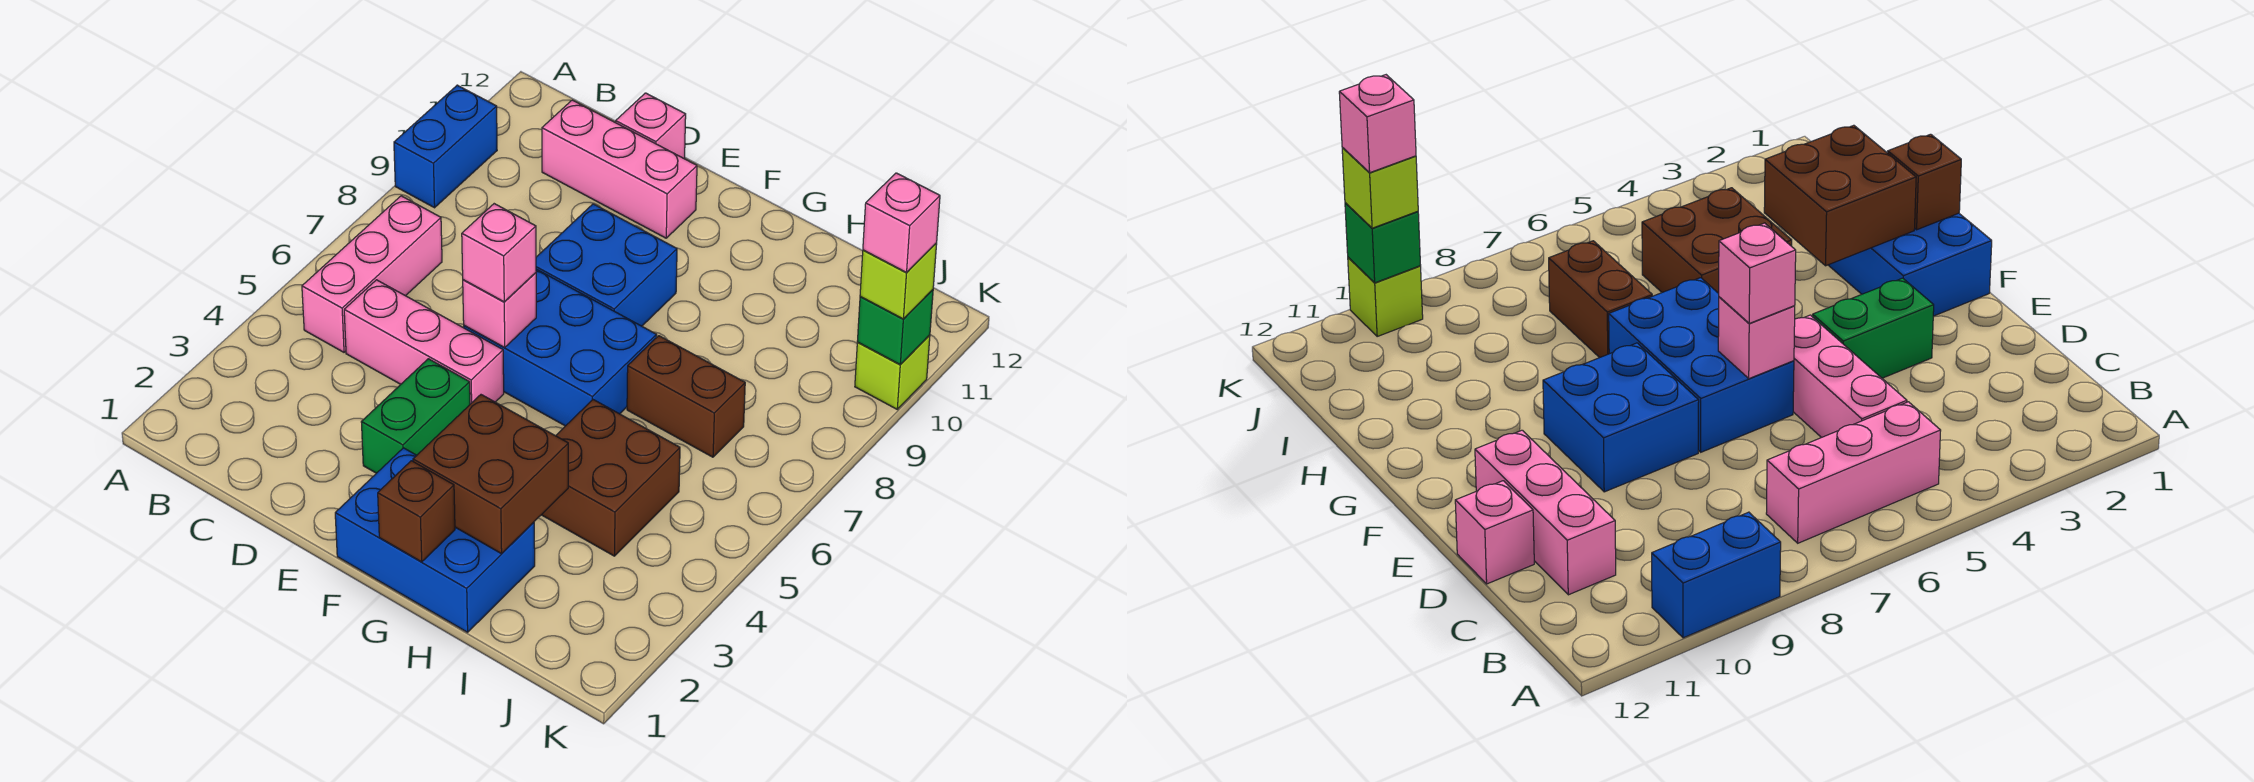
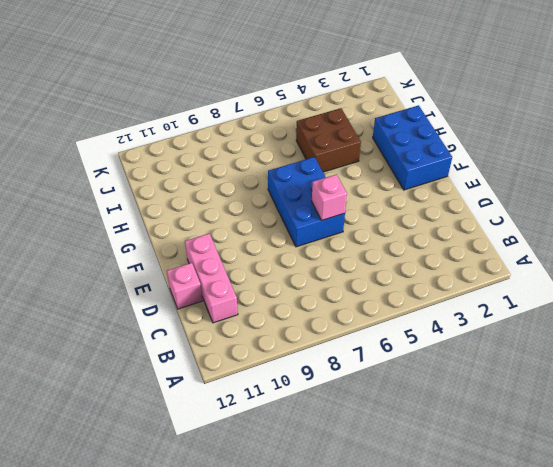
none -> blue brick A9:A10 level 1
none -> pink brick B5:B7 level 1
none -> pink brick C5:E5 level 1

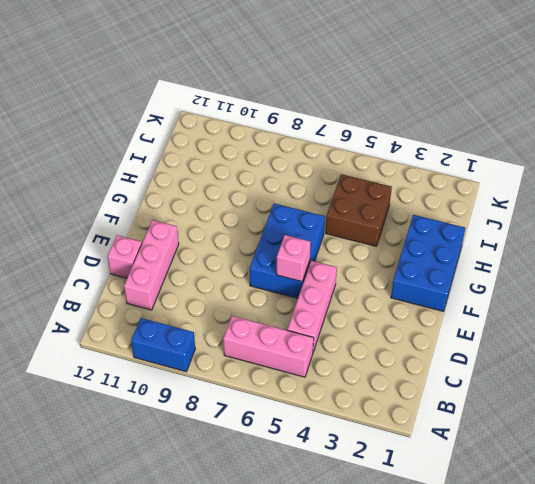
none -> green brick E3:E4 level 1
none -> blue brick E8:F9 level 1
none -> brown brick H7:I7 level 1

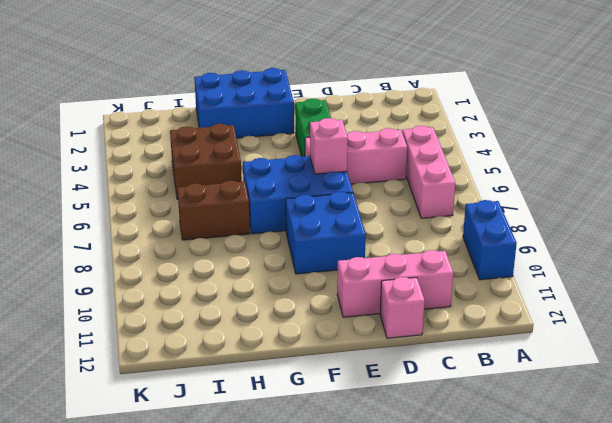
none -> lime brick K10 level 1
none -> brown brick G1 level 2
none -> brown brick G2:H3 level 2

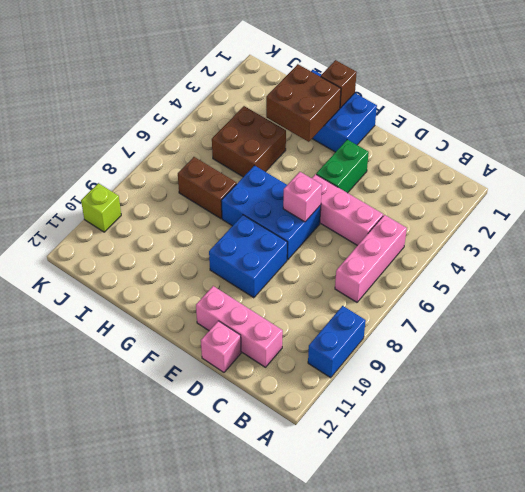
none -> green brick K10 level 2
none -> pink brick E6 level 3
none -> lime brick K10 level 3

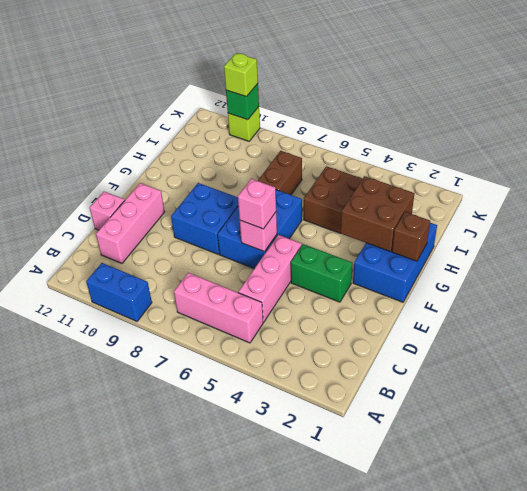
none -> pink brick K10 level 4

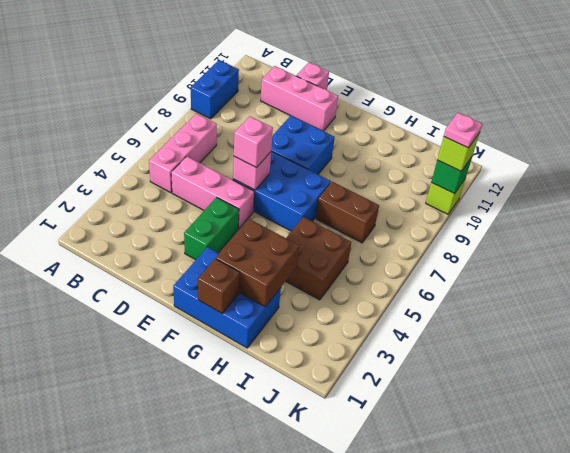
pink plate K10 level 4 -> pink brick K10 level 4

